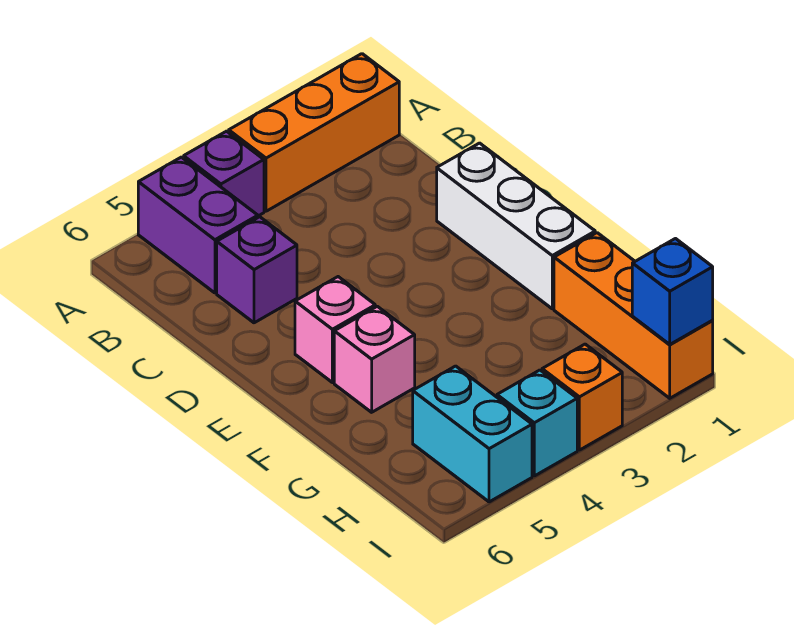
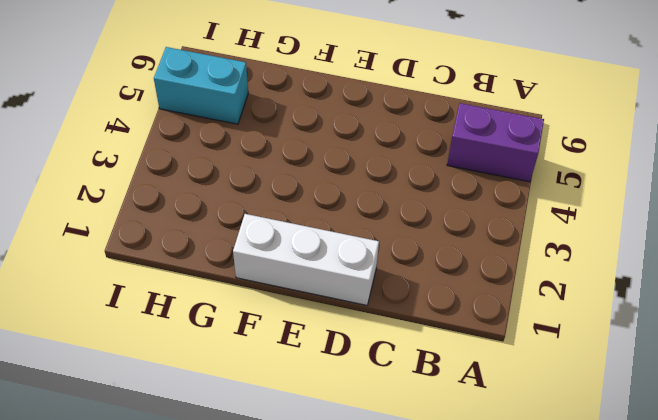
none -> orange brick A1:A3 level 1
none -> purple brick A4 level 1
none -> purple brick C5 level 1

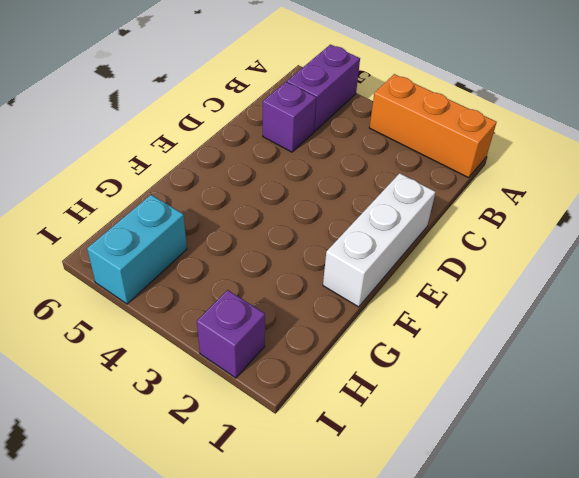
purple brick I2 level 1 -> purple brick A4 level 1
none -> pink brick E5 level 1
none -> pink brick F5 level 1
none -> orange brick G1:I1 level 1

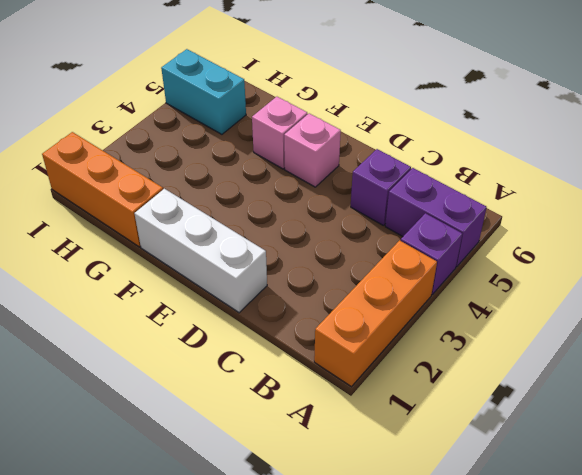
none -> orange brick I3 level 1
none -> cyan brick I4 level 1
none -> blue brick I1 level 2

